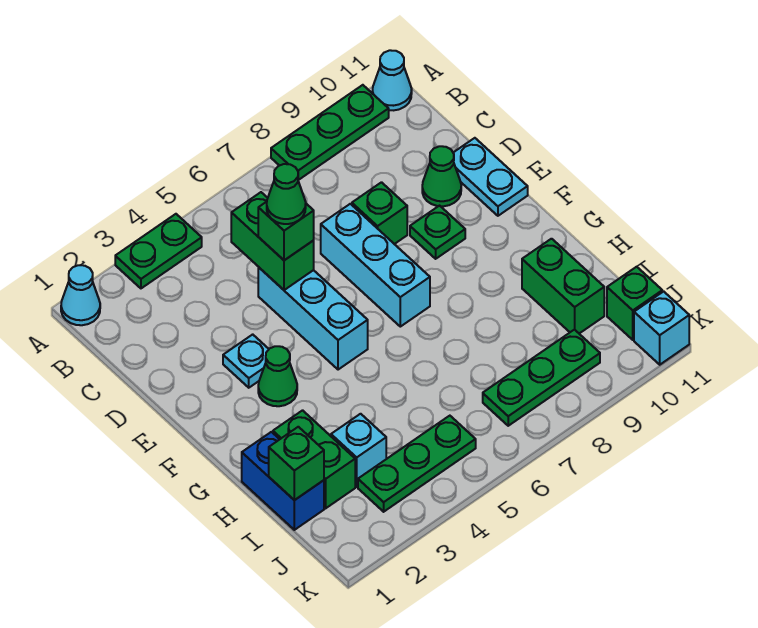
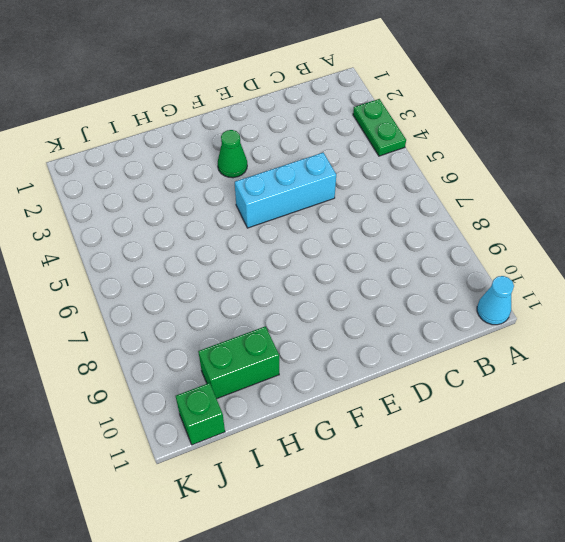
none -> cyan cone A1 level 1
none -> green plate A8:A10 level 1
none -> cyan brick D7:F7 level 1

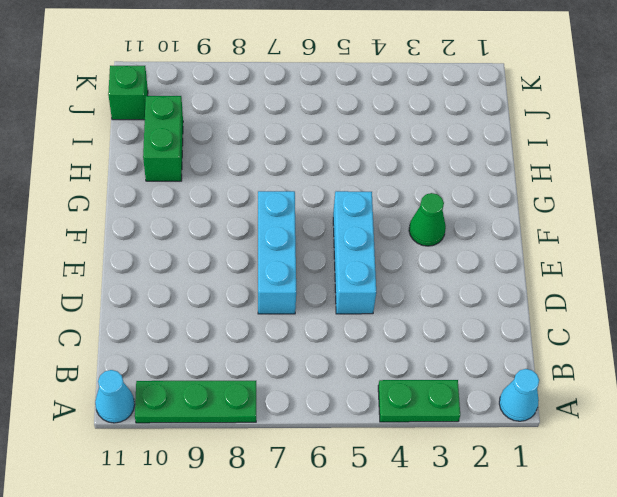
none -> green brick D8 level 1
none -> green cone D10 level 1
none -> cyan plate D11:E11 level 1

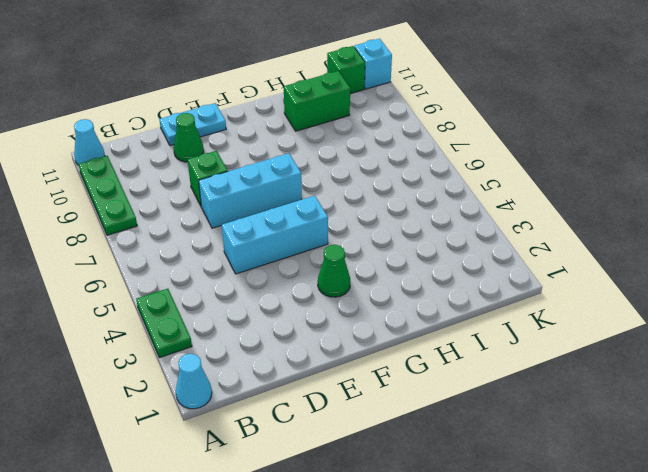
none -> cyan plate E3 level 1
none -> green plate E9 level 1
none -> blue brick H1:I1 level 1

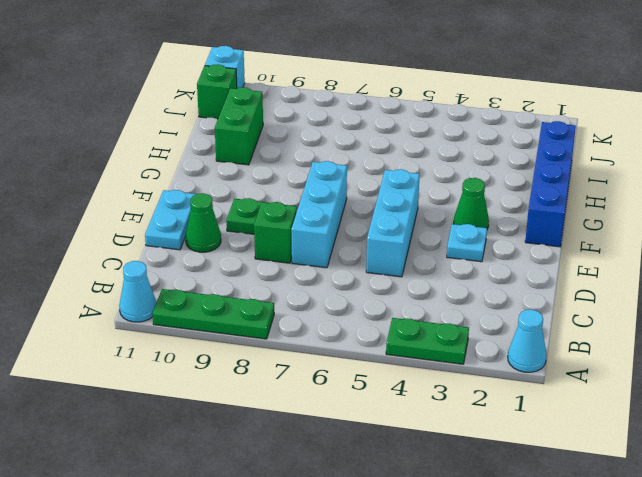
blue brick F1:I1 level 1 -> blue brick H1:I1 level 1
none -> green brick H2:I2 level 1
none -> cyan brick I3 level 1
none -> green plate J3:J5 level 1

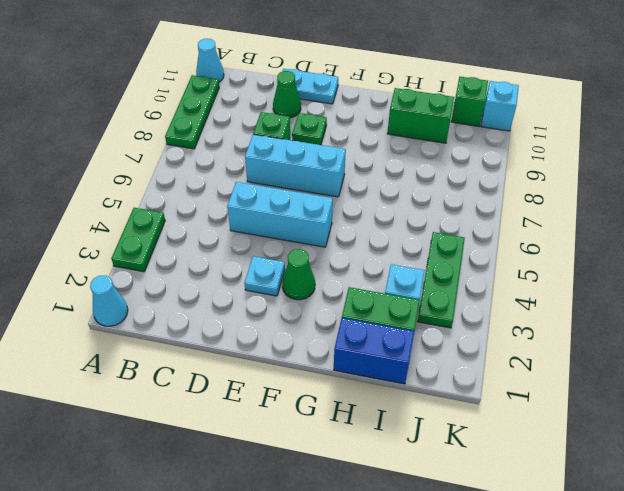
none -> green plate J7:J9 level 1
none -> green brick C5:D5 level 2
none -> green brick I1 level 2

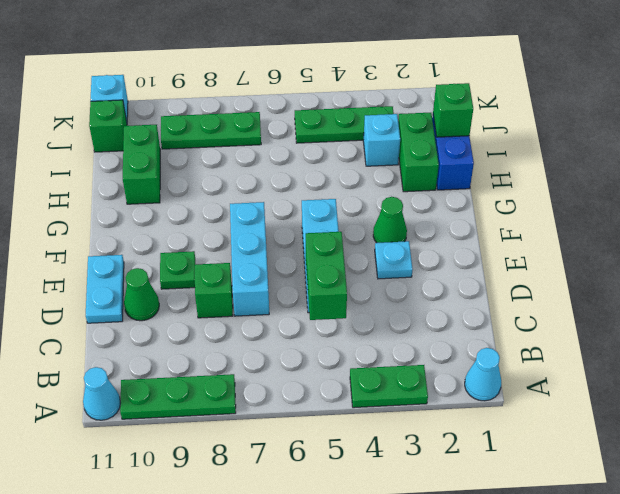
none -> green brick D5 level 3
none -> green cone D5 level 4

